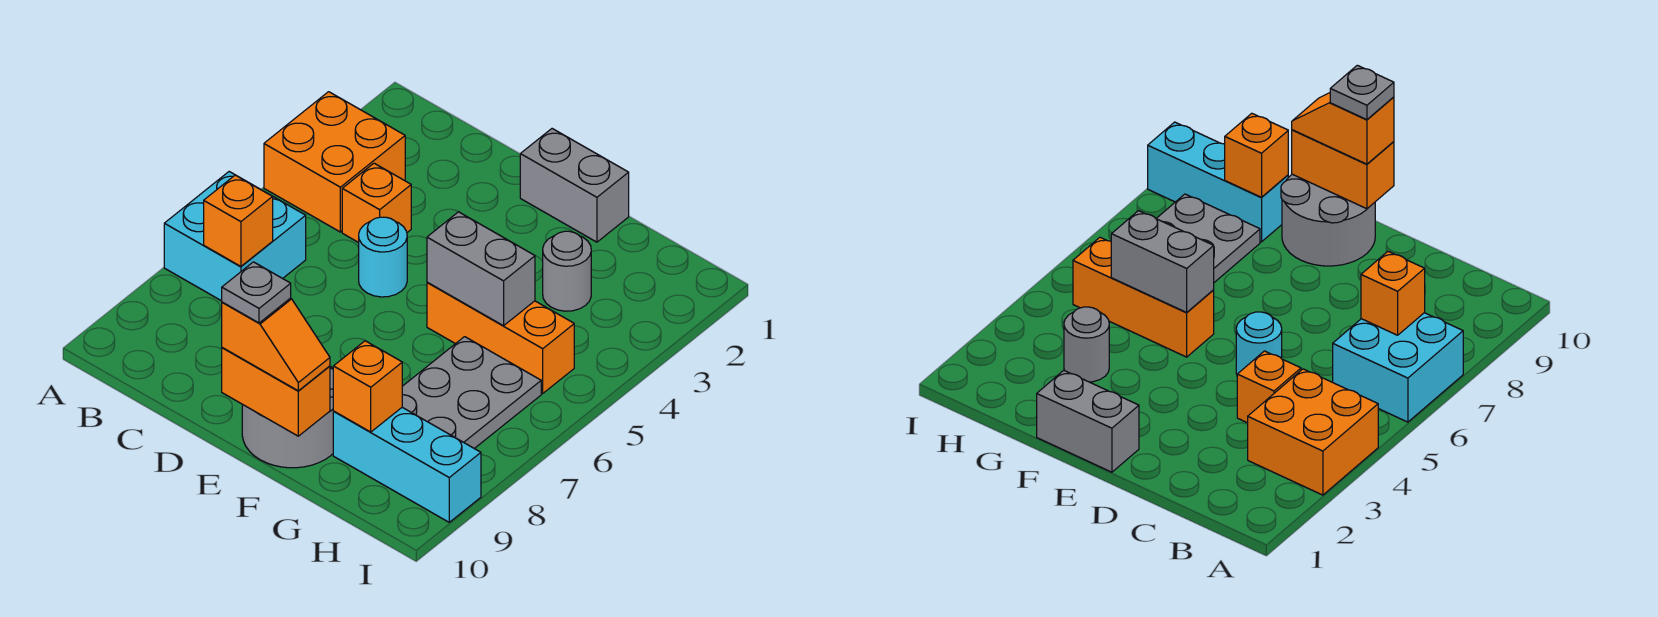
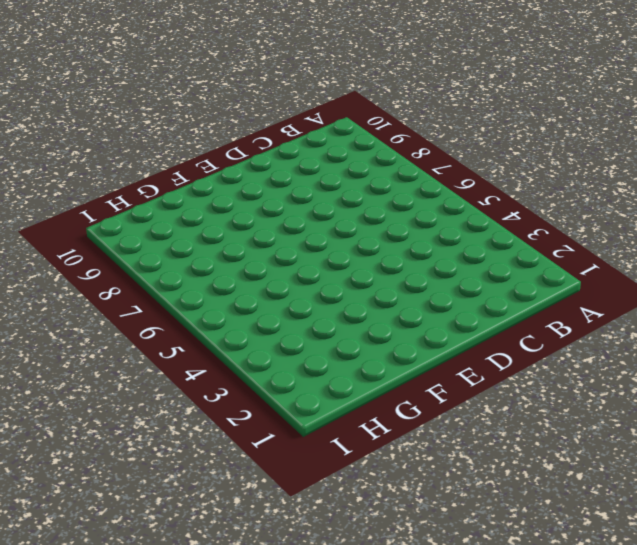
none -> orange brick A3:B4 level 1
none -> cyan brick A6:B7 level 1
none -> orange brick C4 level 1

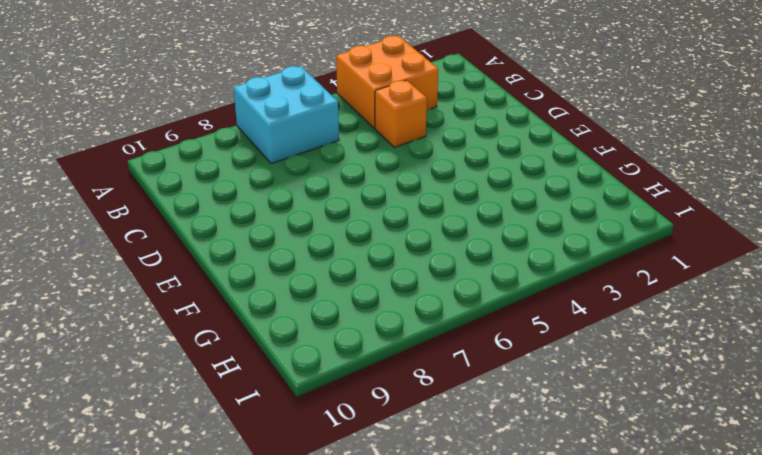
none -> cyan round brick D5 level 1
none -> grey brick E1:F1 level 1
none -> grey round brick E9:F10 level 1

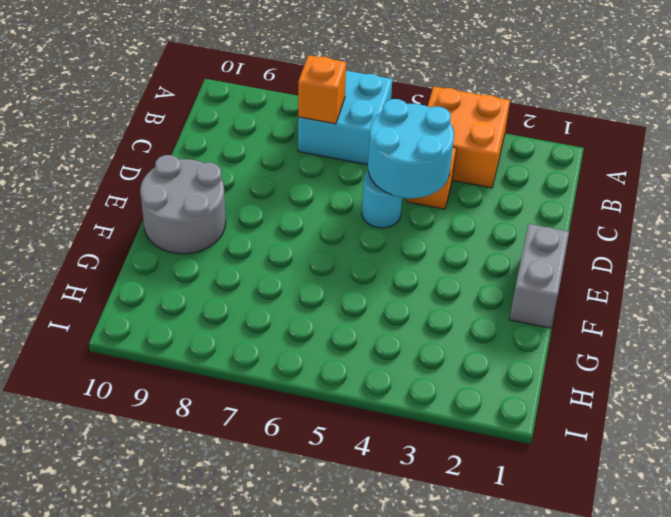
cyan round brick C4:D5 level 2 -> none
none -> orange brick F5:H5 level 1
none -> grey round brick G3 level 1
none -> grey plate G6:H8 level 1

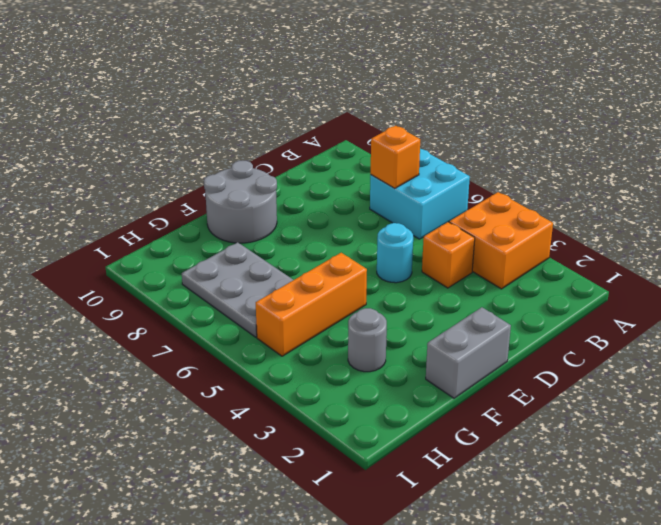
none -> cyan brick G9:I9 level 1
none -> orange brick E10:F10 level 2
none -> grey brick F5:G5 level 2

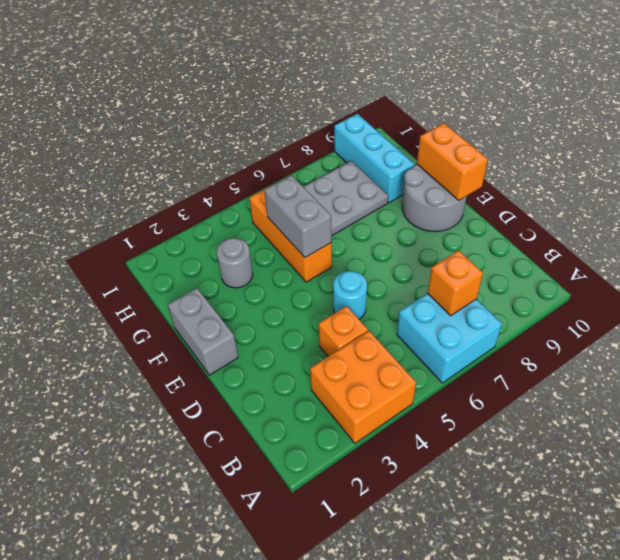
none -> orange brick G9 level 2
none -> orange slope E10:F10 level 3 top E
none -> grey plate E10 level 4

